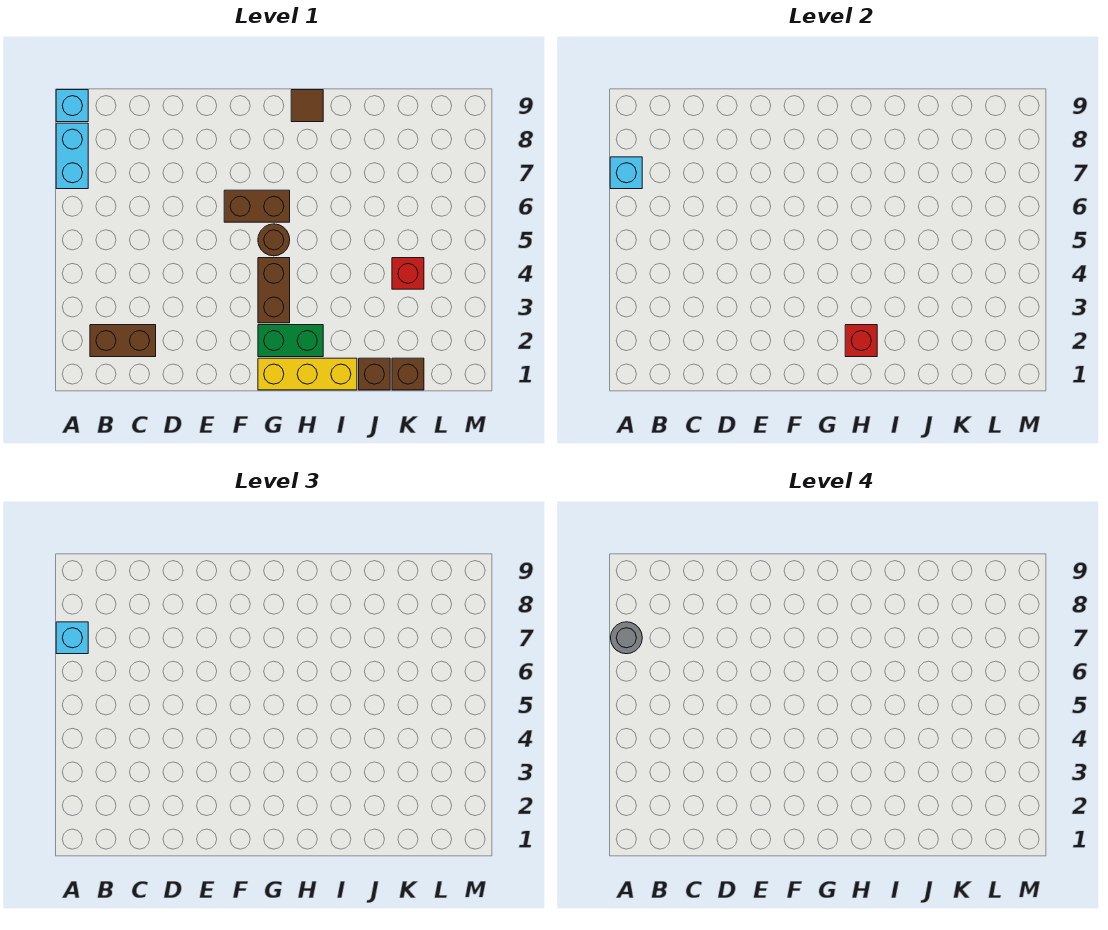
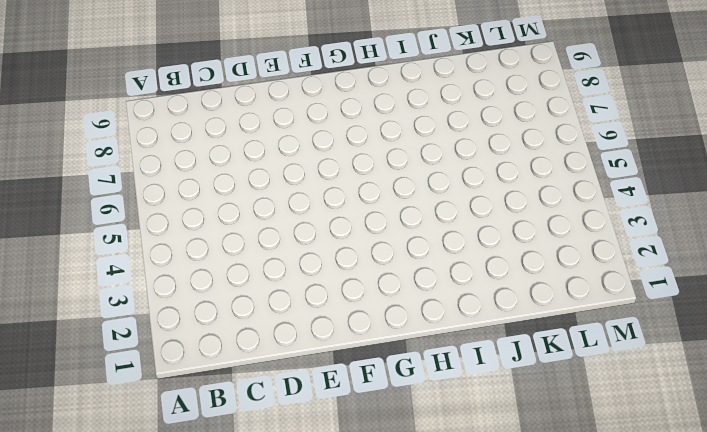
none -> cyan brick A7:A8 level 1
none -> cyan brick A9 level 1
none -> brown brick B2:C2 level 1

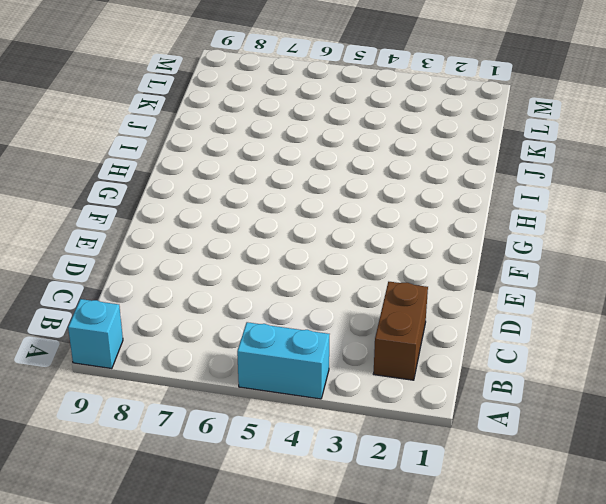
cyan brick A4:A5 level 1 -> cyan brick A7:A8 level 1
none -> brown brick F6:G6 level 1
none -> yellow brick G1:I1 level 1
none -> green brick G2:H2 level 1

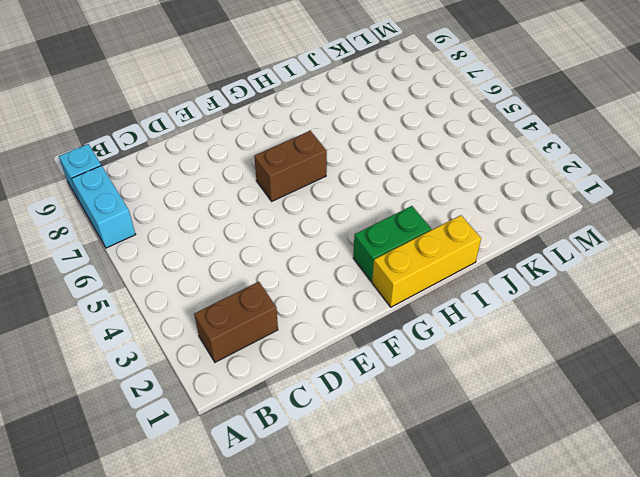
none -> brown brick G3:G4 level 1
none -> brown round brick G5 level 1
none -> brown tile H9 level 1

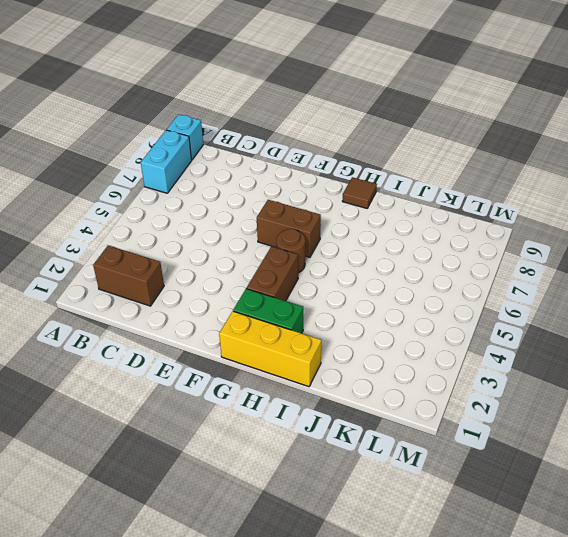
none -> brown brick J1 level 1
none -> brown brick K1 level 1
none -> red brick K4 level 1

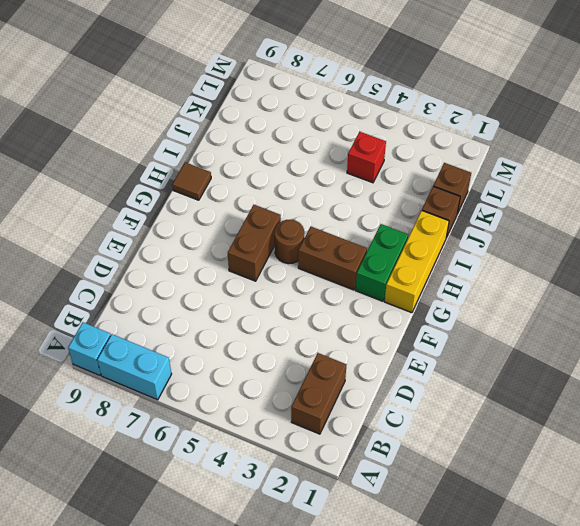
none -> cyan brick A7 level 2
none -> red brick H2 level 2
none -> cyan brick A7 level 3

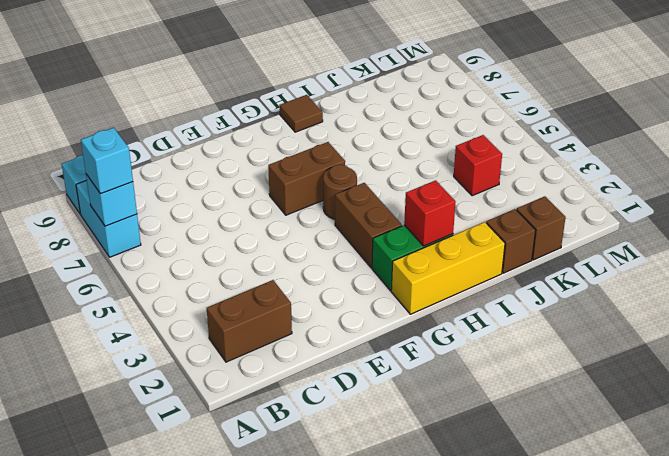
none -> grey round brick A7 level 4

